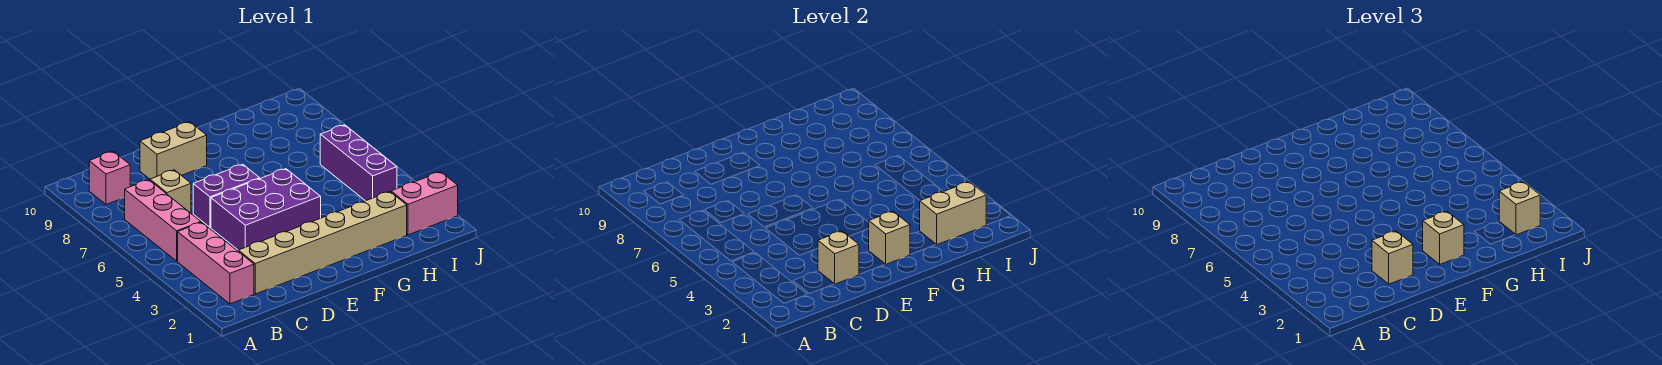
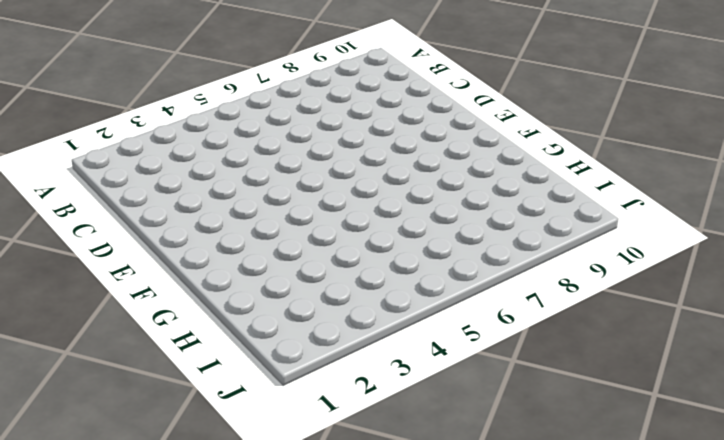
none -> pink brick B2:B4 level 1
none -> pink brick B5:B7 level 1
none -> pink brick B9 level 1

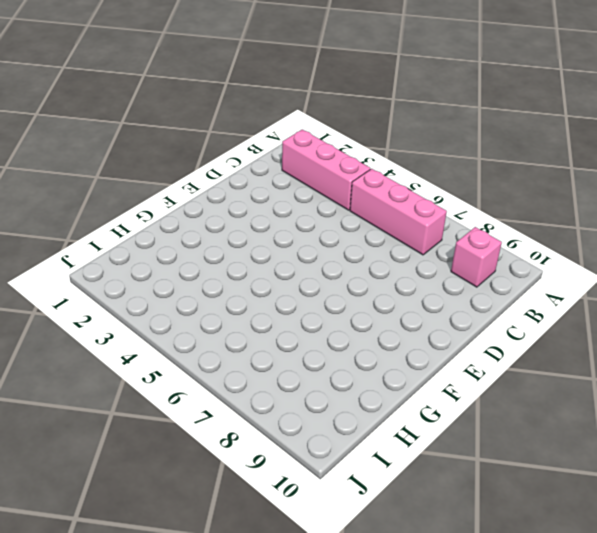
none -> tan brick C2:H2 level 1
none -> tan brick C7 level 1
none -> purple brick D4:F5 level 1

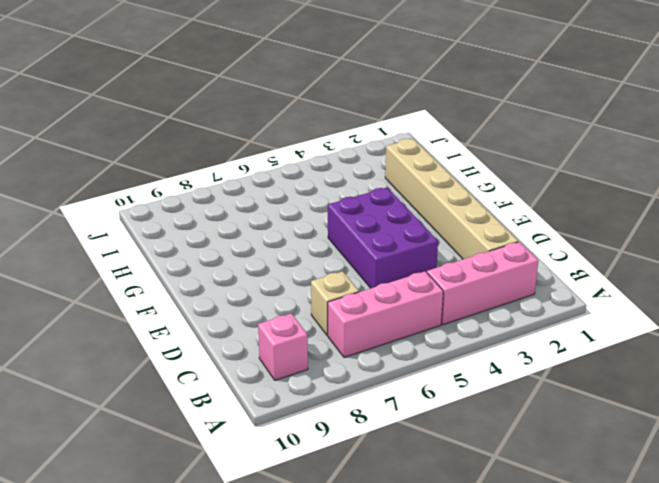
none -> purple brick D6:E6 level 1
none -> tan brick D9:E9 level 1
none -> pink brick I2:J2 level 1

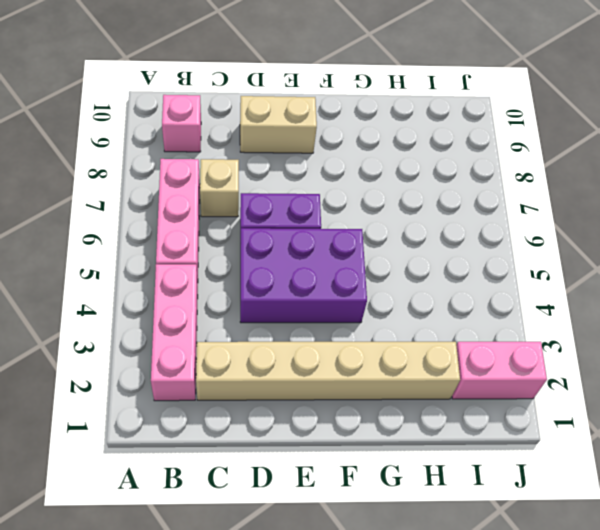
none -> purple brick I4:I6 level 1
none -> tan brick D2 level 2
none -> tan brick F2 level 2

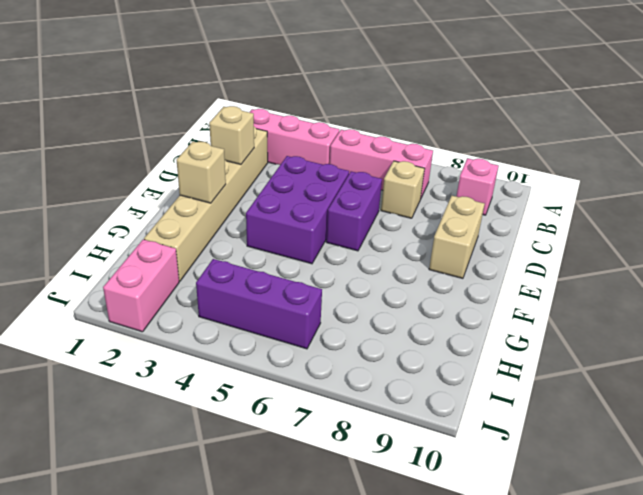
none -> tan brick H2:I2 level 2
none -> tan brick D2 level 3
none -> tan brick F2 level 3

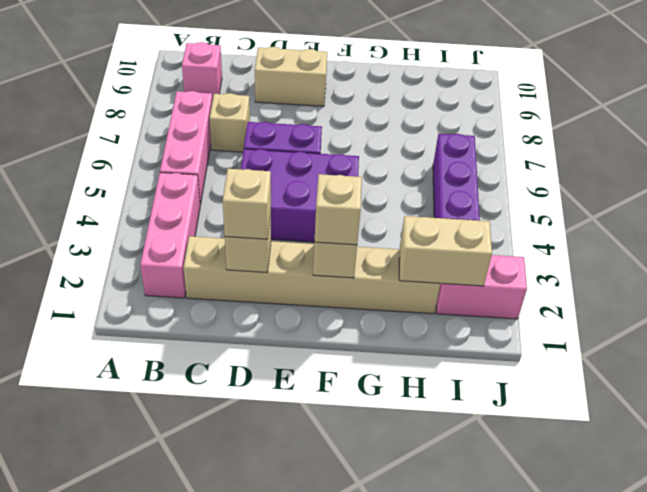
none -> tan brick I2 level 3

